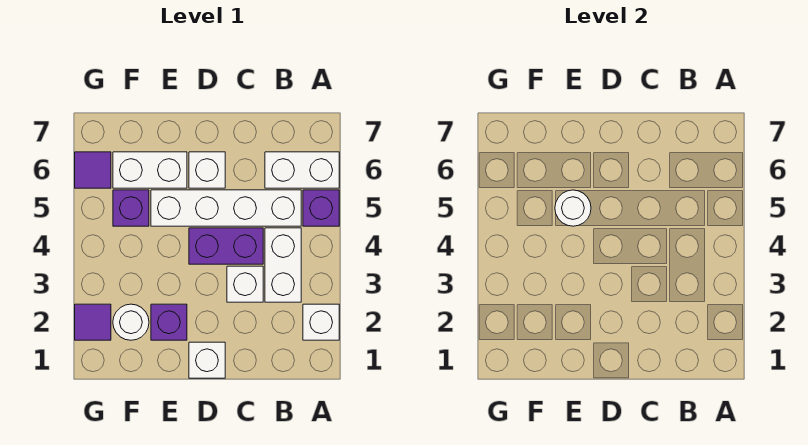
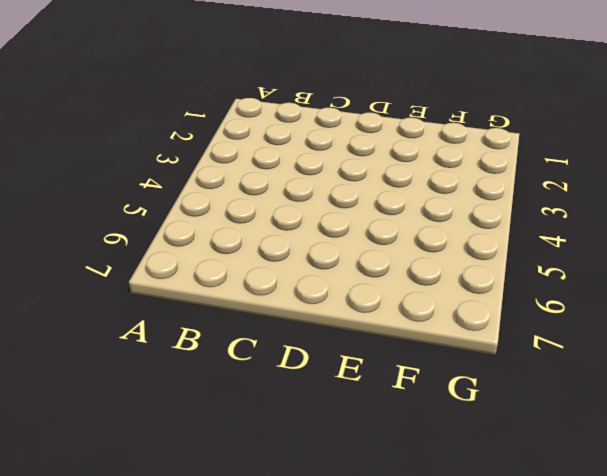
none -> white brick A2 level 1
none -> purple brick A5 level 1
none -> white brick A6:B6 level 1

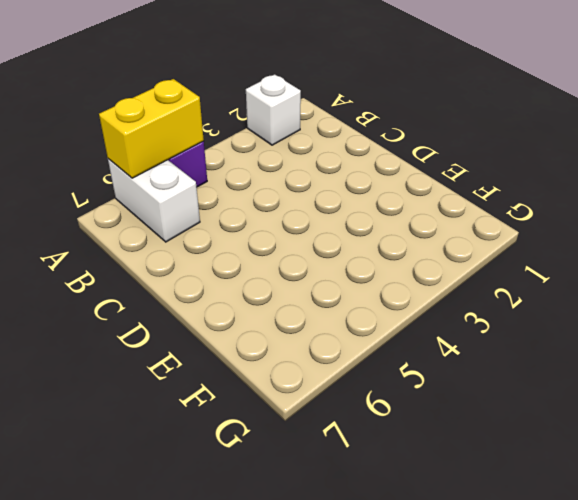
yellow brick A5:A6 level 2 -> none
none -> white brick B3:B4 level 1
none -> white brick B5:E5 level 1
none -> white brick C3 level 1

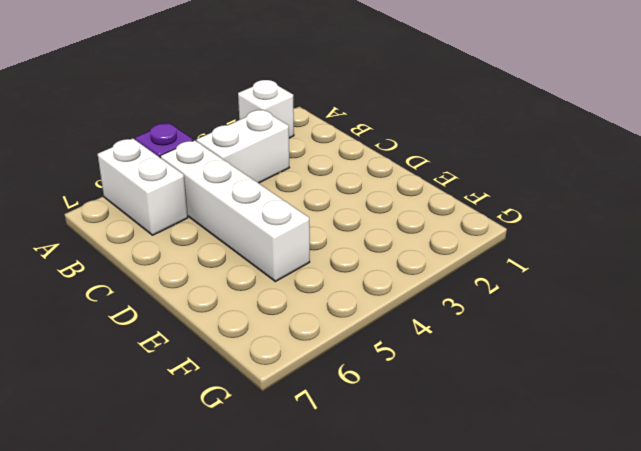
none -> white brick C3 level 1
none -> purple brick C4:D4 level 1
none -> white brick D1 level 1

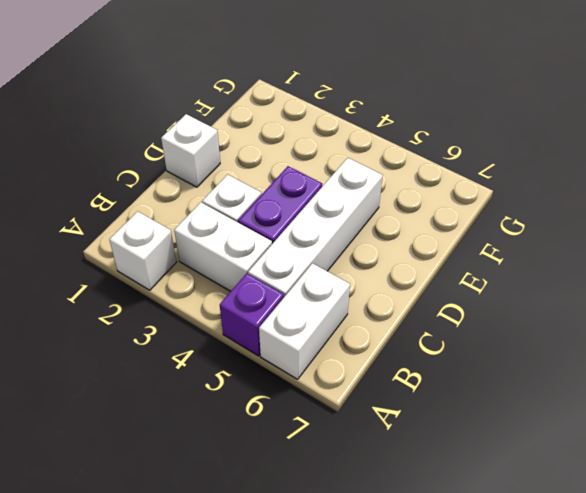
none -> white brick D6 level 1
none -> purple brick E2 level 1
none -> white brick E6:F6 level 1

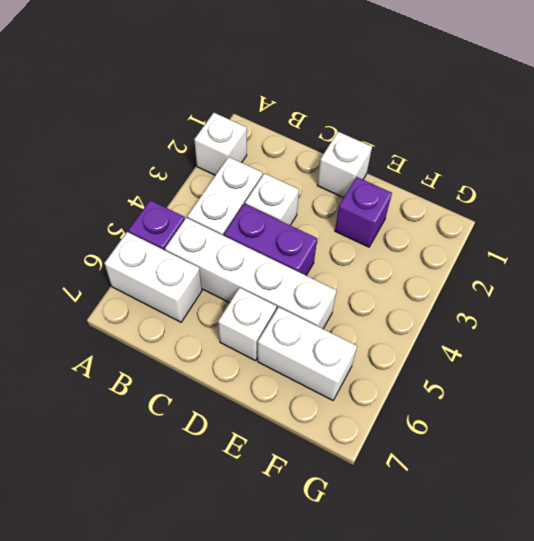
none -> white round brick F2 level 1
none -> purple brick F5 level 1
none -> purple tile G2 level 1

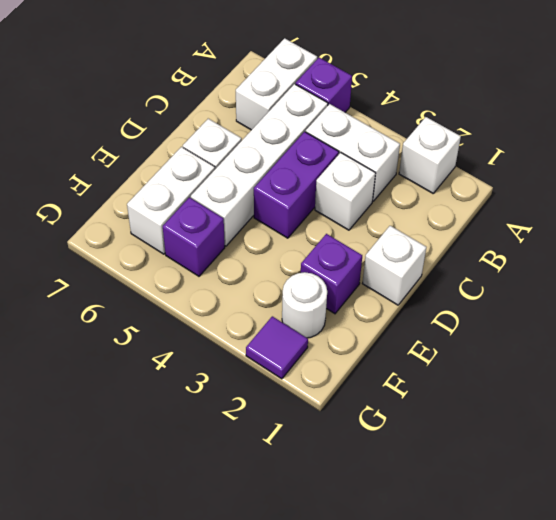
none -> purple tile G6 level 1
none -> white round brick E5 level 2

